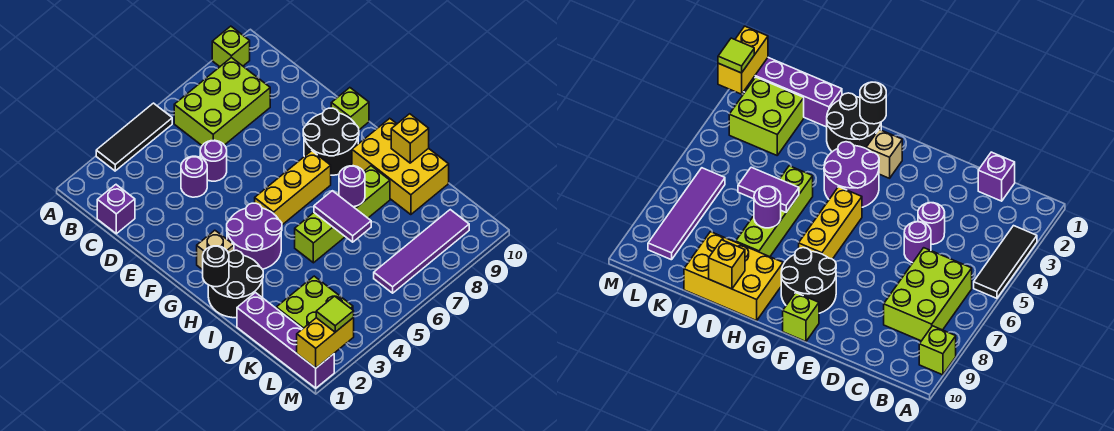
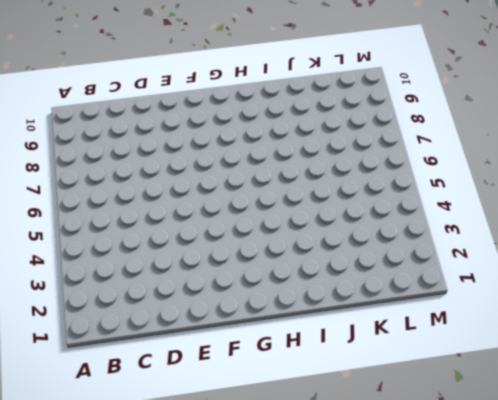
none -> black tile A3:A5 level 1
none -> lime brick A9 level 1
none -> lime brick B6:C8 level 1

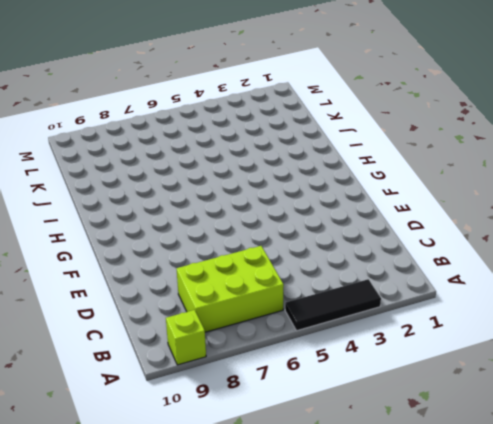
none -> purple brick C1 level 1
none -> purple round brick D4 level 1
none -> purple round brick D5 level 1

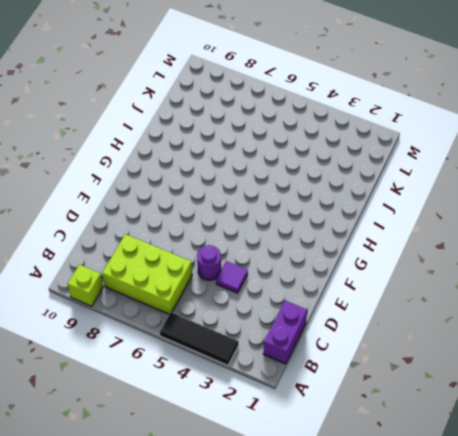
purple brick B1:C1 level 1 -> purple brick C1 level 1
purple tile D4 level 1 -> purple round brick D4 level 1
none -> black round brick F8:G9 level 1
none -> lime brick F10 level 1
none -> tan brick G2 level 1

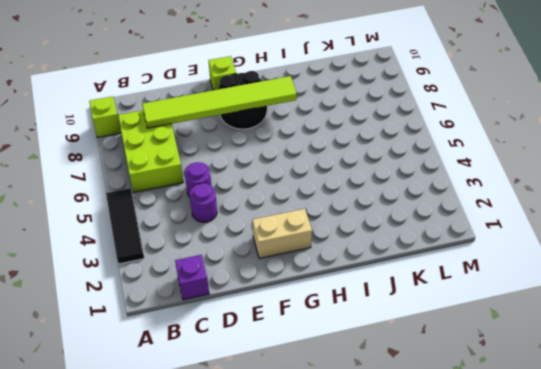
lime tile C8:H8 level 2 -> none
tan brick F2:G2 level 1 -> tan brick G2 level 1
none -> purple round brick G3:H4 level 1
none -> yellow brick G5:G7 level 1
none -> black round brick H1:I2 level 1

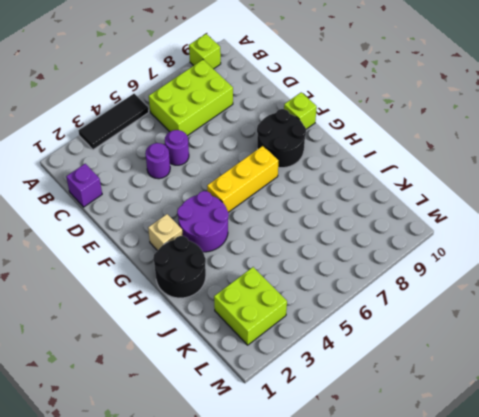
none -> yellow brick H9:J10 level 1
none -> lime brick I5:I8 level 1
none -> purple brick J1:M1 level 1

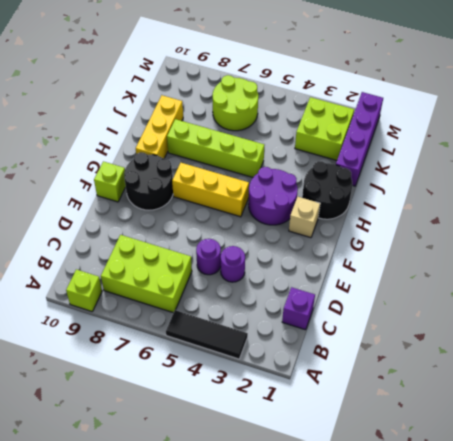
yellow brick H9:J9 level 1 -> yellow brick H9:J10 level 1
lime round brick K6:L7 level 1 -> purple tile L6:L9 level 1
none -> black round brick H1 level 2
none -> purple tile I6:J6 level 2
none -> purple round brick I7 level 2

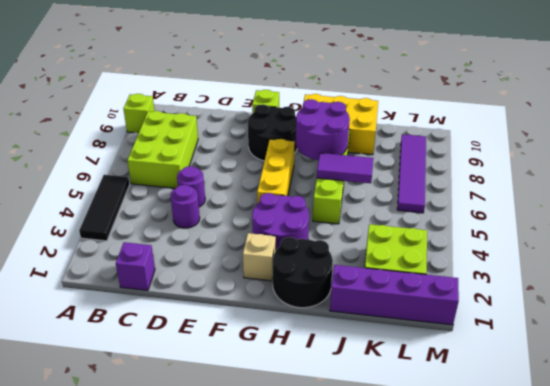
purple round brick H7:I8 level 2 -> purple round brick I7 level 2
none -> black round brick H1 level 2
none -> yellow brick I10 level 2
none -> yellow brick M1:M2 level 2

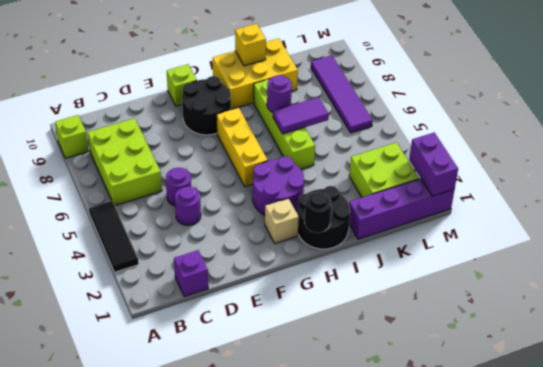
purple brick M1:M2 level 2 -> yellow brick M1:M2 level 2
none -> lime tile M2 level 3

